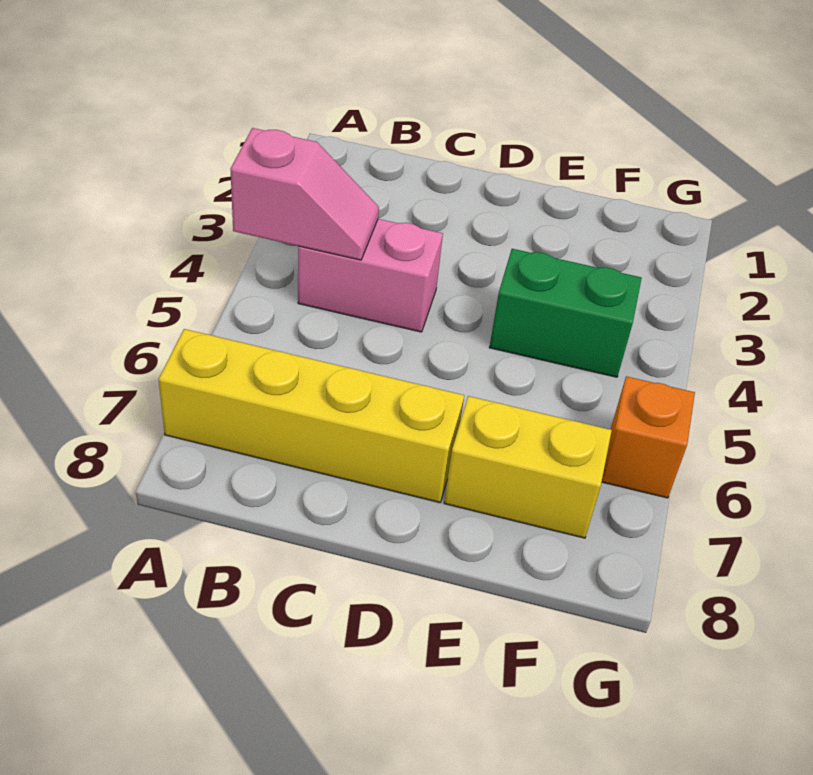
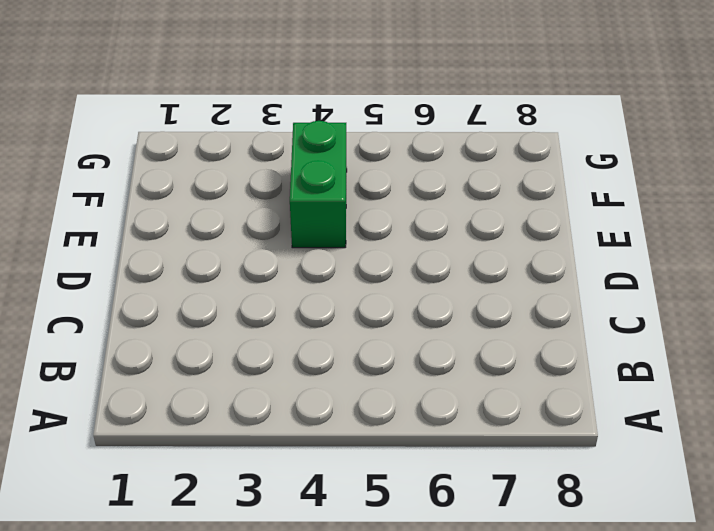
none -> yellow brick A7:D7 level 1
none -> pink brick B4:C4 level 1

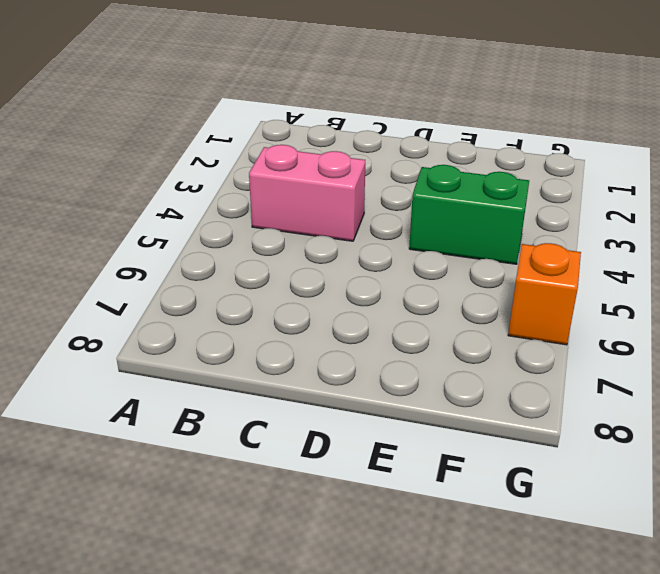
none -> yellow brick A7:D7 level 1
none -> yellow brick E7:F7 level 1

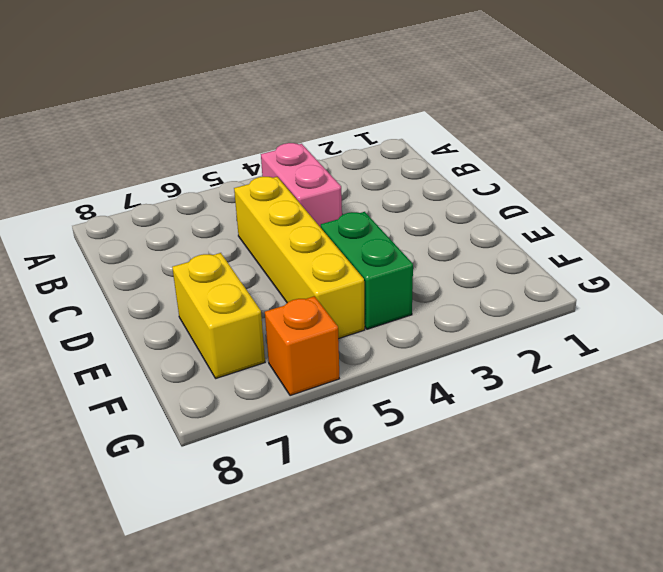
yellow brick C5:F5 level 1 -> yellow brick A7:D7 level 1
none -> pink slope A4:B4 level 2 top A

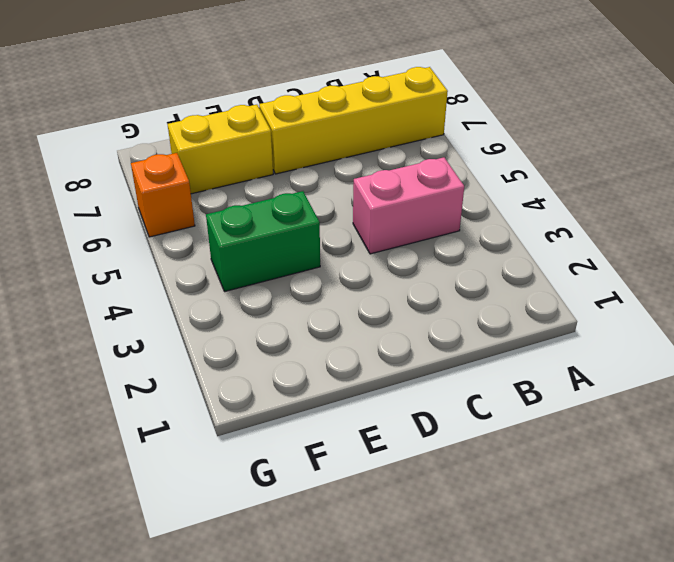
none -> pink slope A4:B4 level 2 top A

